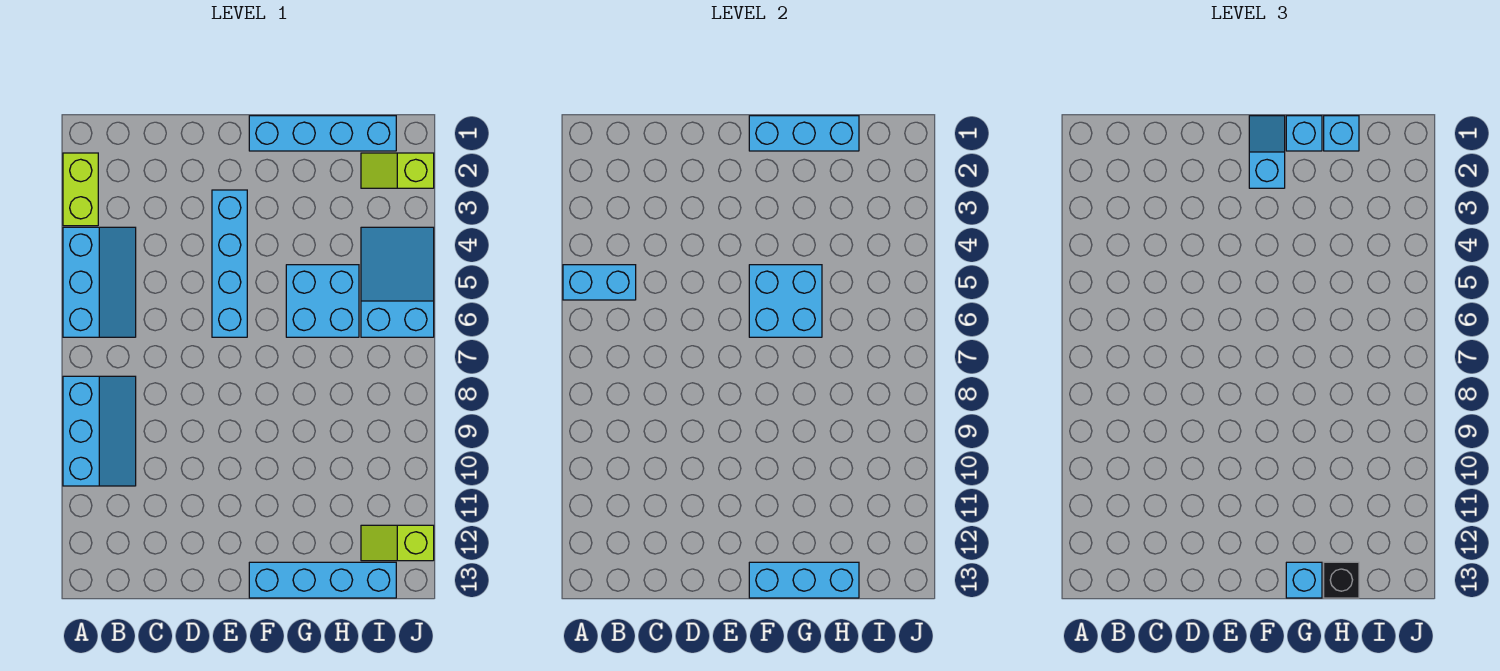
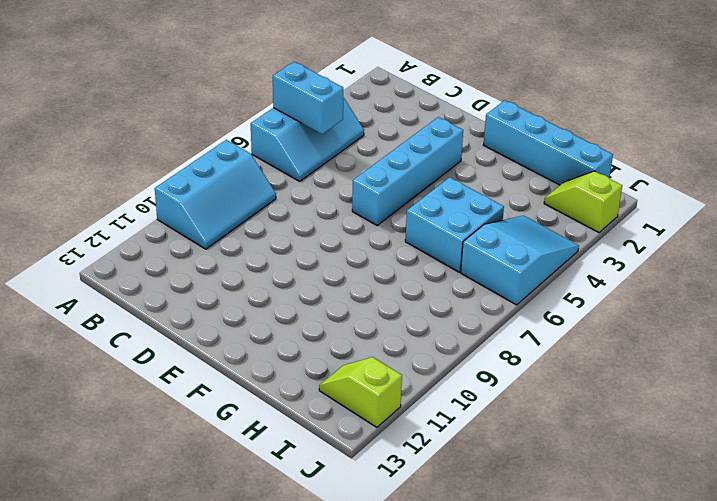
none -> lime brick A2:A3 level 1
none -> cyan brick F13:I13 level 1
none -> cyan brick F1:H1 level 2

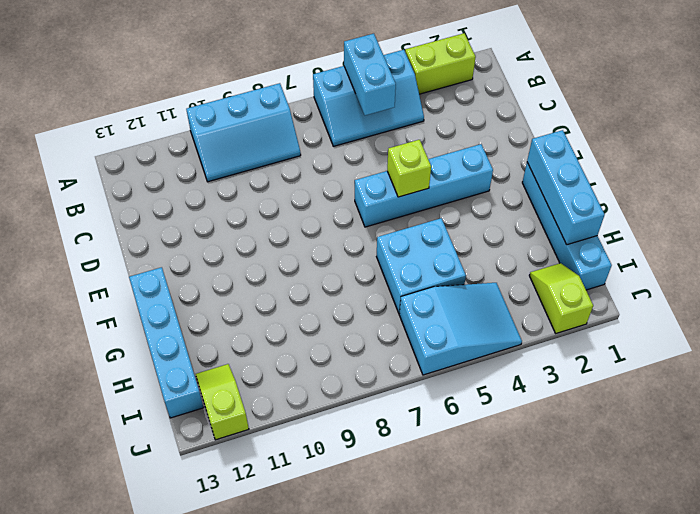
lime brick E5 level 2 -> none
none -> cyan brick F5:G6 level 2
none -> cyan brick F13:H13 level 2
none -> cyan slope F1:F2 level 3 top 2

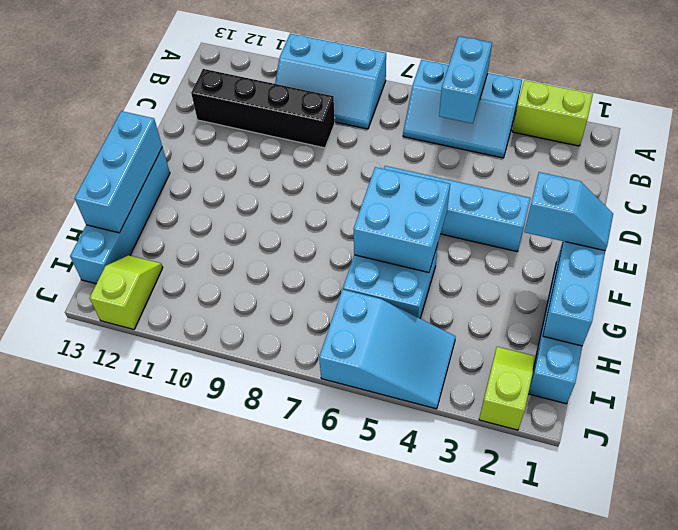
black brick C9:C12 level 1 -> none
none -> cyan brick G1 level 3
none -> cyan brick G13 level 3
none -> cyan brick H1 level 3

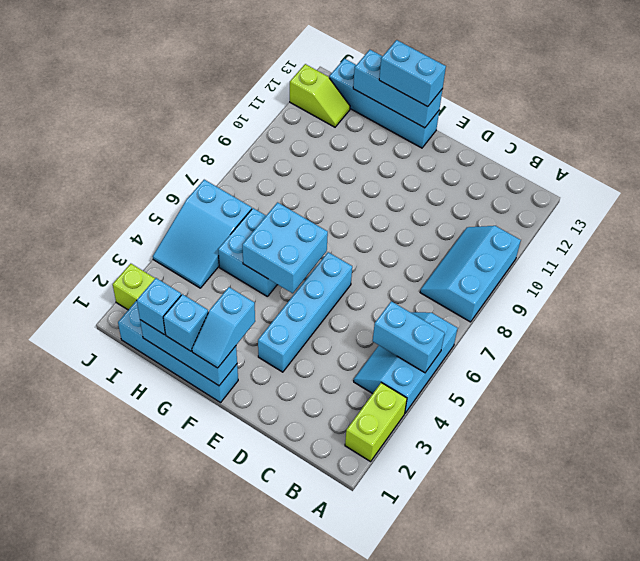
cyan brick F13:G13 level 3 -> cyan brick G13 level 3
none -> black brick H13 level 3

